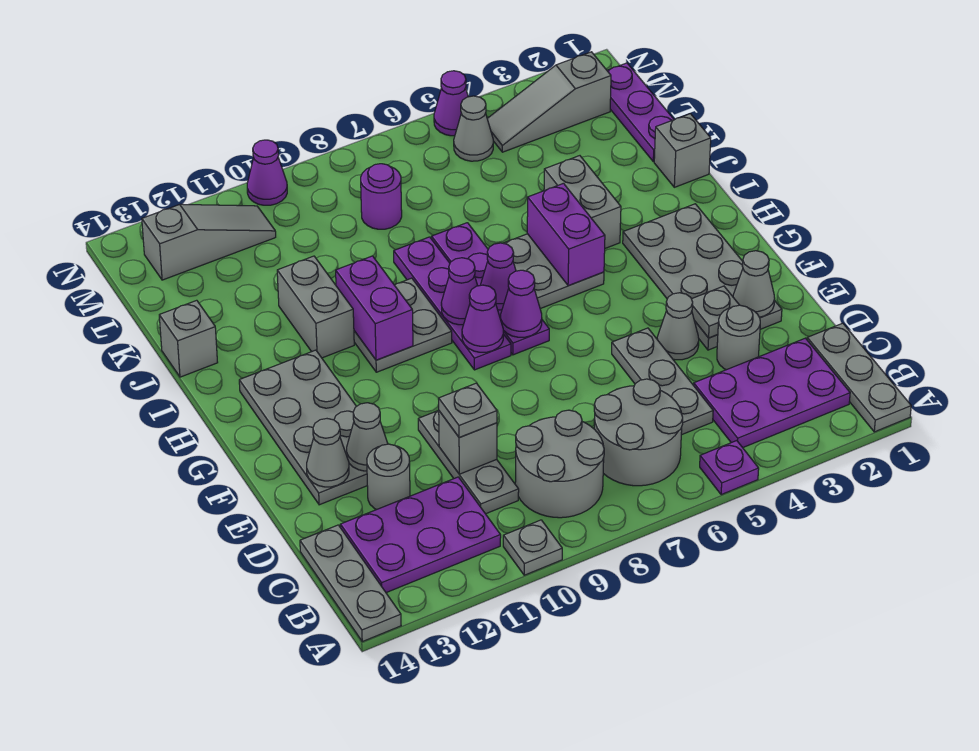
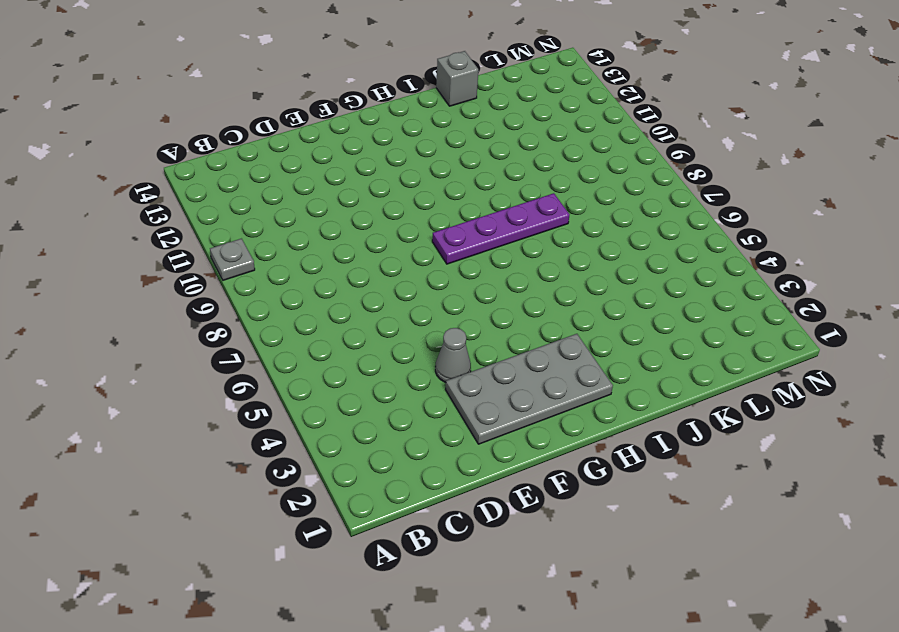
none -> grey plate A1:C1 level 1
none -> purple plate A5 level 1
none -> grey plate A14:C14 level 1
none -> purple plate B2:C4 level 1

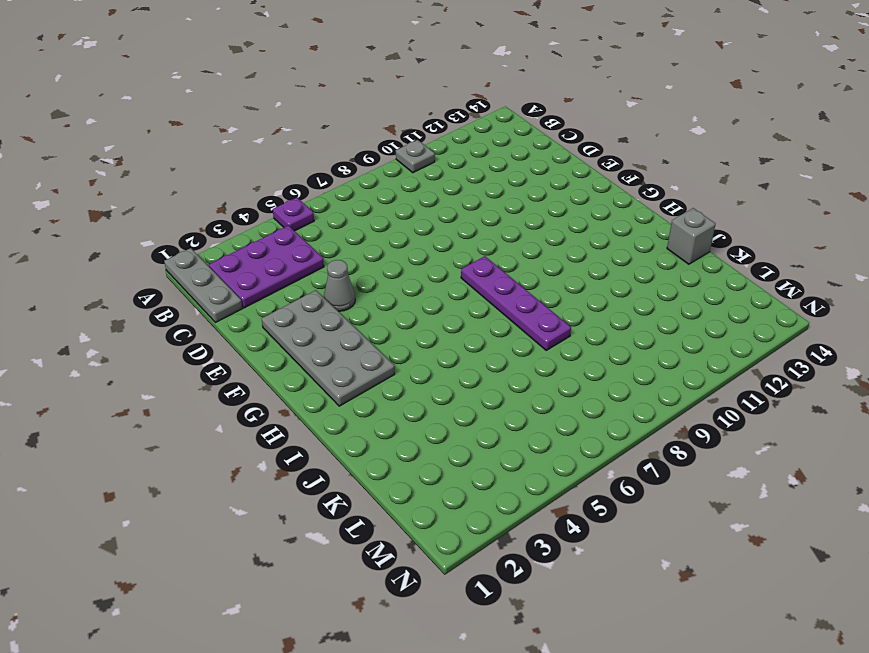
none -> grey plate A14:C14 level 1
none -> grey round brick B6:C7 level 1
none -> grey round brick B8:C9 level 1
none -> purple plate B11:C13 level 1

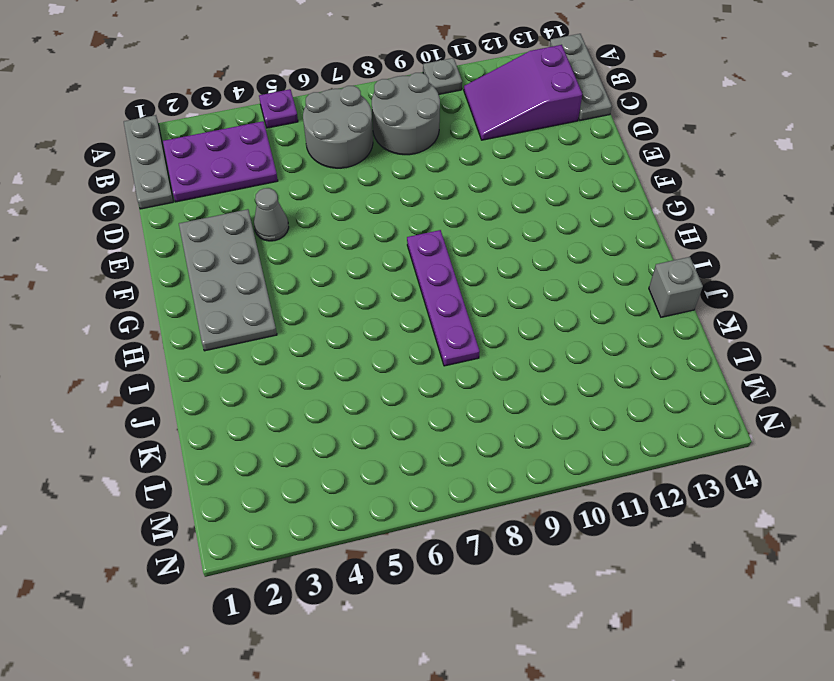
purple slope B11:C13 level 1 top 13 -> purple plate B11:C13 level 1
none -> grey plate C5:E5 level 1
none -> grey plate C10:E10 level 1
none -> grey round brick D3 level 1
none -> grey round brick D12 level 1

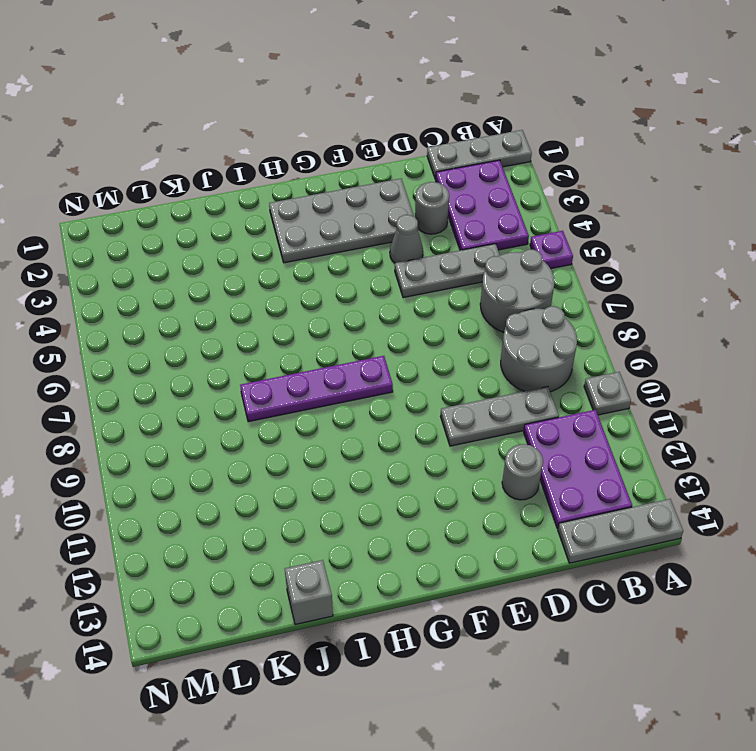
none -> grey plate E12:H13 level 1
none -> purple plate G7:J7 level 1
none -> grey plate H5:I6 level 1
none -> grey plate H9:I10 level 1

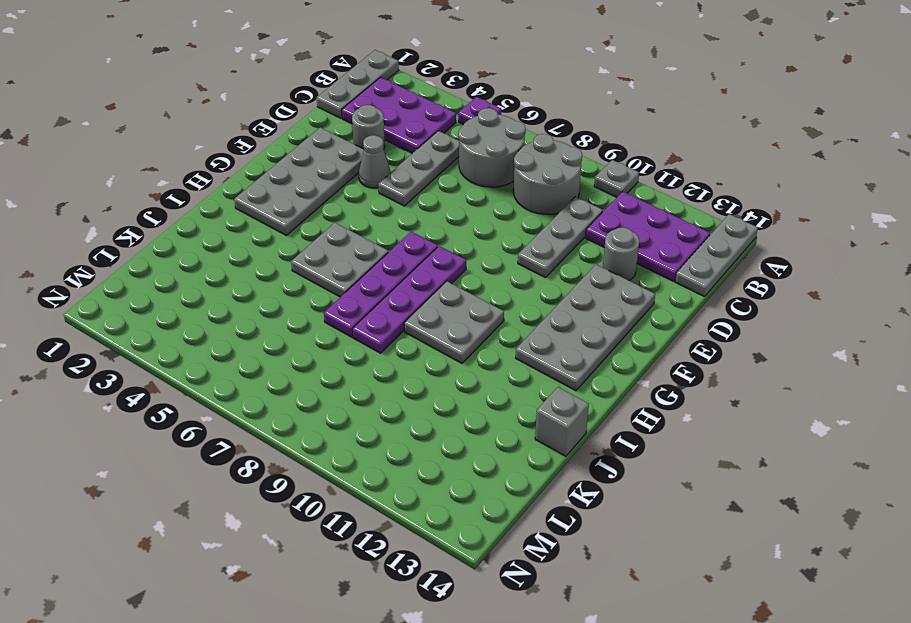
none -> grey brick I4:J4 level 1
none -> grey brick I11:J11 level 1
none -> grey brick J1 level 1
none -> purple plate K1:M1 level 1

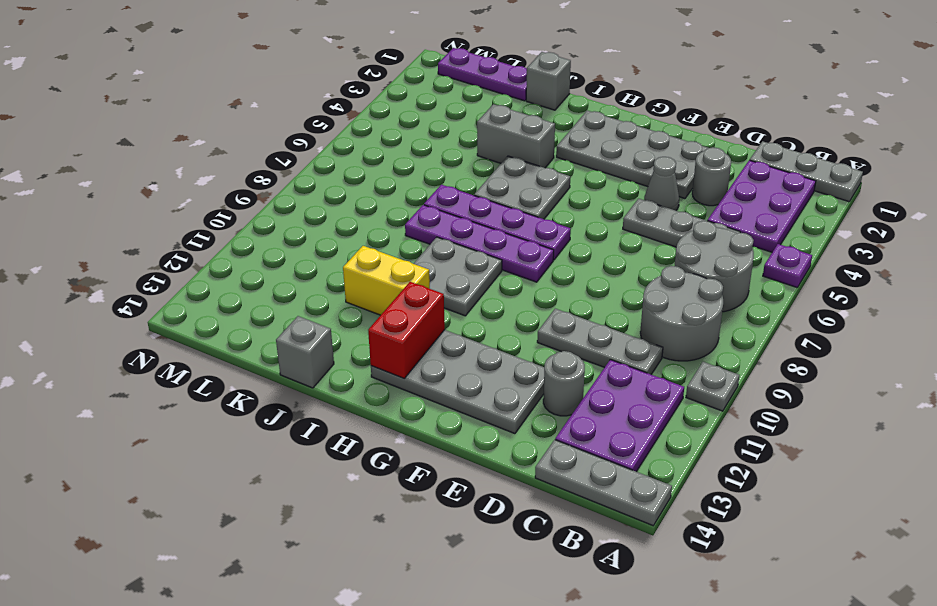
red brick H12:H13 level 2 -> none
yellow brick I11:J11 level 1 -> grey brick I11:J11 level 1
none -> purple round brick L8 level 1
none -> grey slope M2:M4 level 1 top 2
none -> grey cone M5 level 1
none -> grey slope M11:M13 level 1 top 13

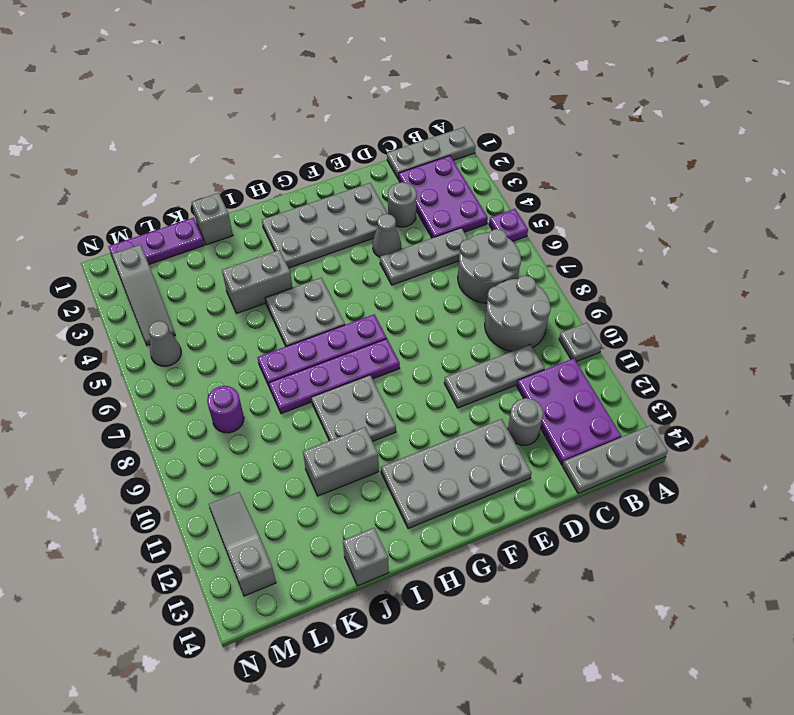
none -> purple cone N5 level 1
none -> purple cone N10 level 1
none -> grey brick D10 level 2
none -> grey cone E2 level 2

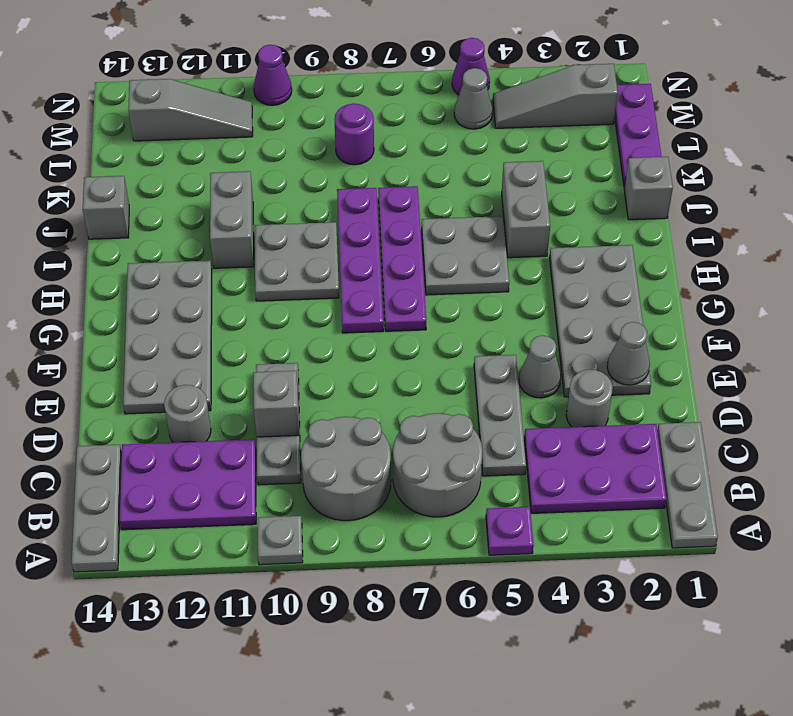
none -> grey plate E3 level 2
none -> grey cone E12 level 2
none -> grey cone E13 level 2
none -> purple cone G7 level 2

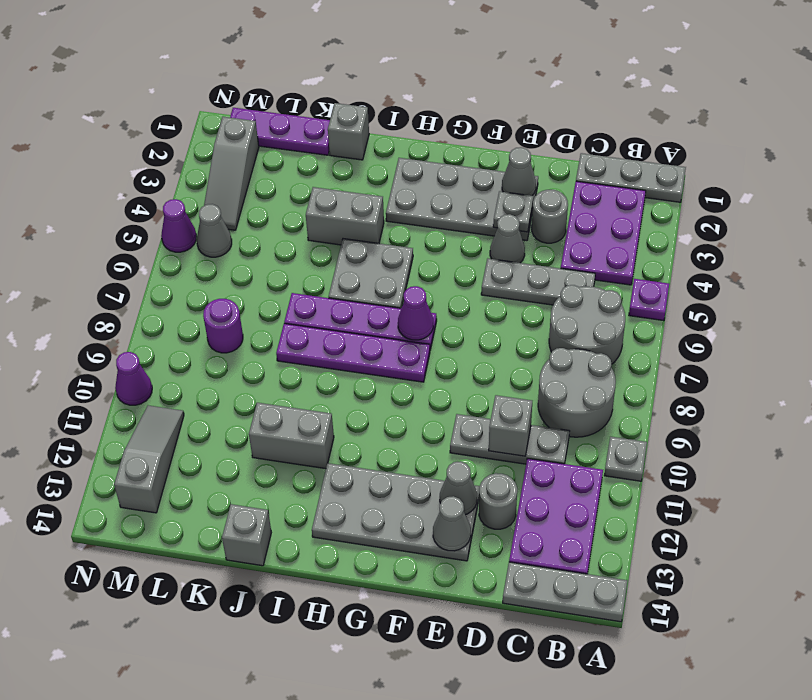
none -> grey plate H9:I10 level 1
none -> purple cone G8 level 2
none -> purple brick H5:I5 level 2
none -> purple cone H7 level 2

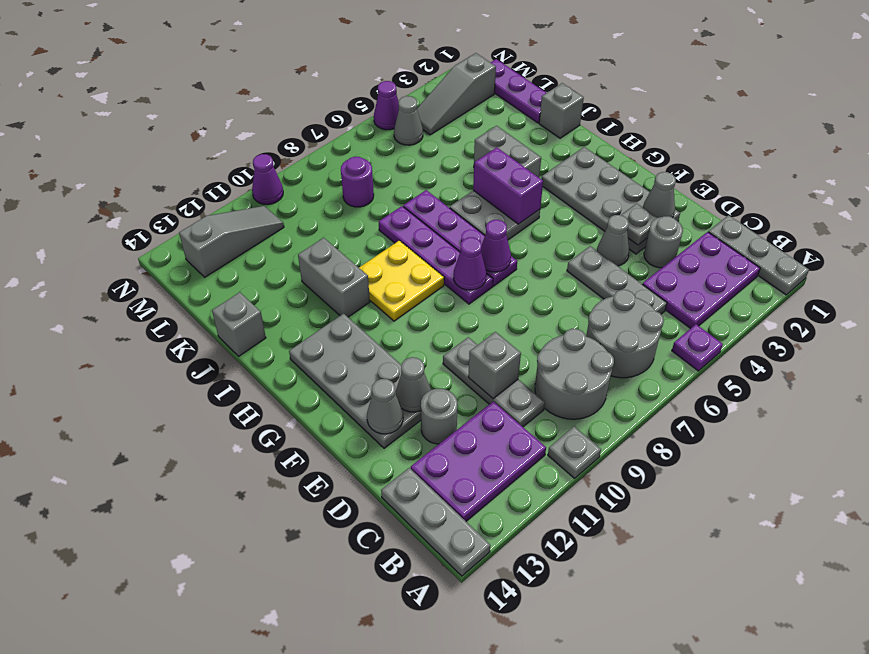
yellow plate H9:I10 level 1 -> grey plate H9:I10 level 1
none -> purple cone H7 level 2
none -> purple cone H8 level 2
none -> purple brick H10:I10 level 2
none -> grey plate D10 level 3

